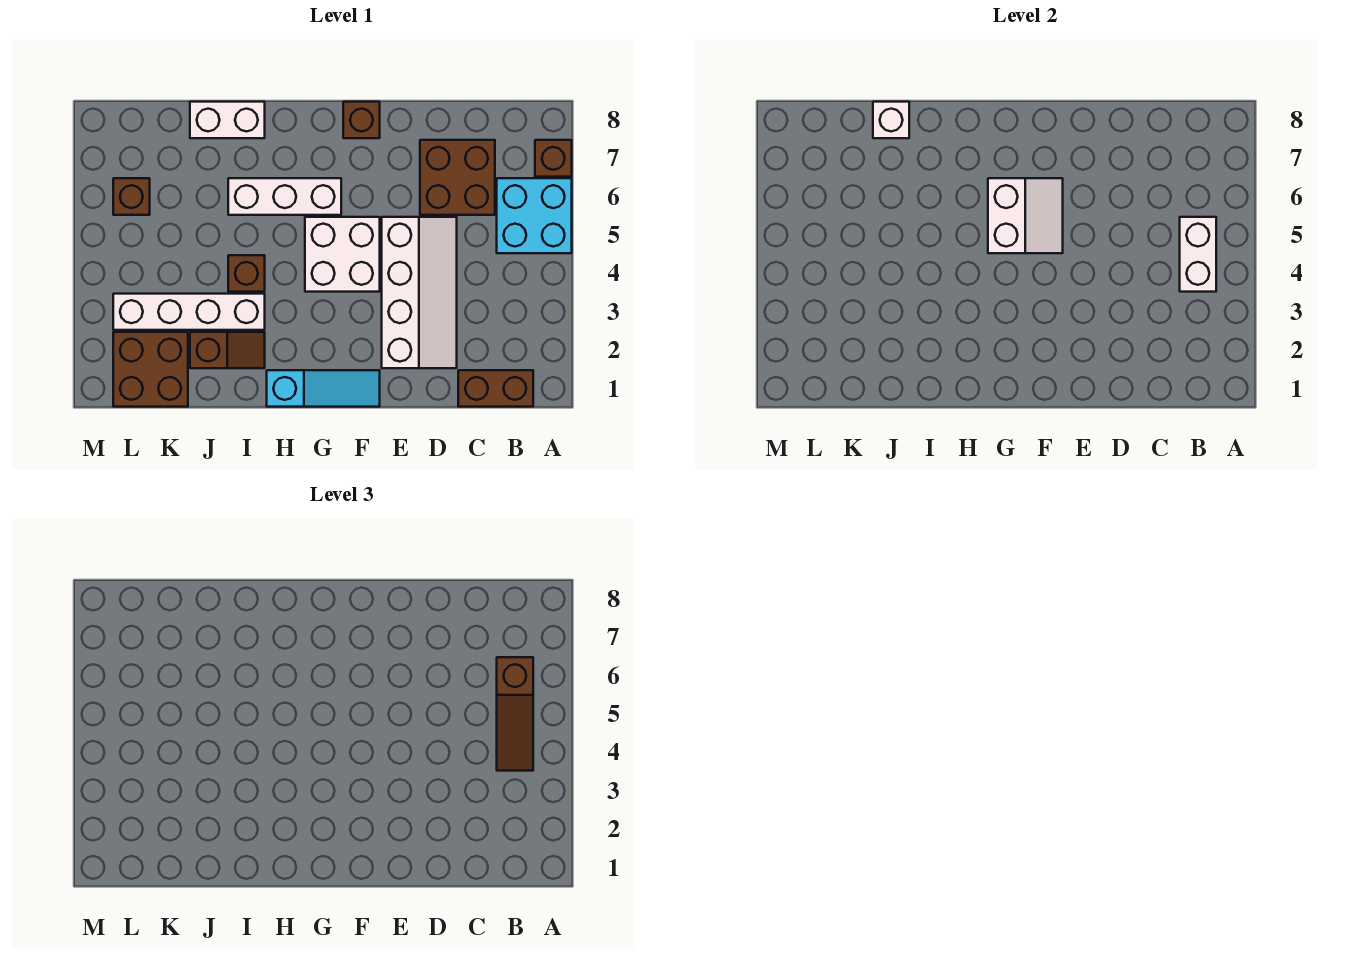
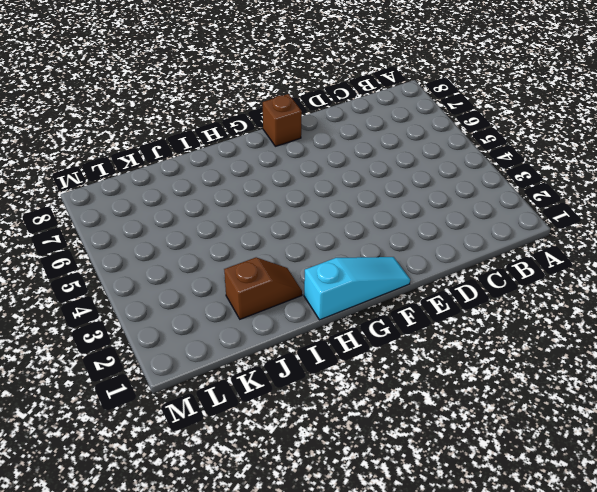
none -> cyan brick A5:B6 level 1
none -> brown brick A7 level 1
none -> brown brick B1:C1 level 1

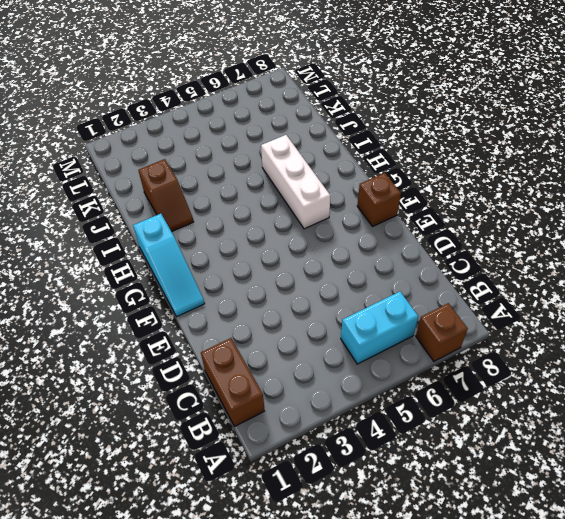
cyan brick B5:B6 level 1 -> cyan brick A5:B6 level 1
none -> brown brick C6:D7 level 1
none -> white slope D2:E5 level 1 top E
none -> white brick F4:G5 level 1

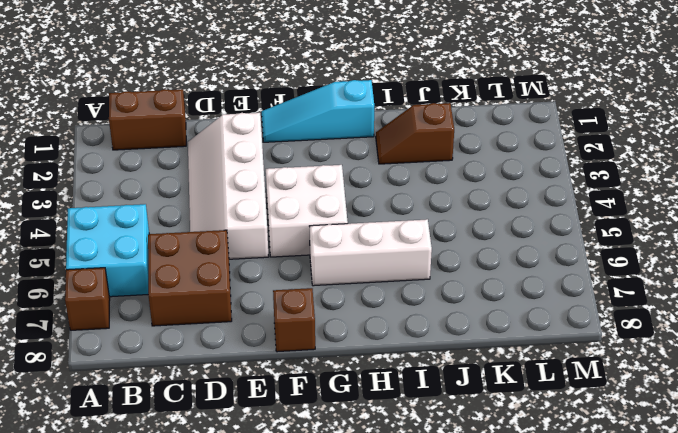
none -> white brick I3:L3 level 1
none -> brown brick I4 level 1
none -> white brick I8:J8 level 1

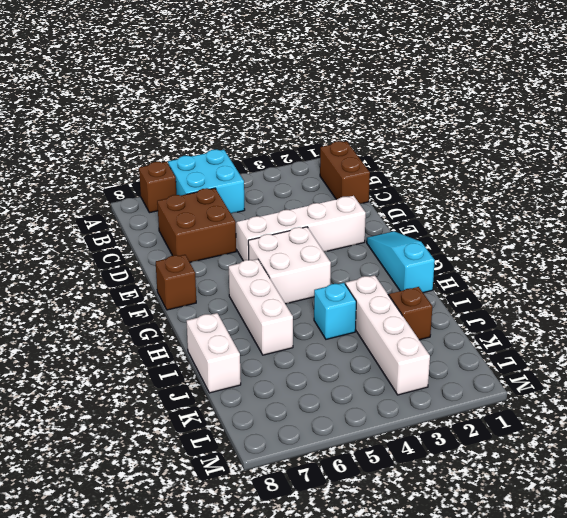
cyan brick I4 level 1 -> brown brick I4 level 1
none -> brown brick K1:L2 level 1
none -> brown brick L6 level 1
none -> white brick B4:B5 level 2

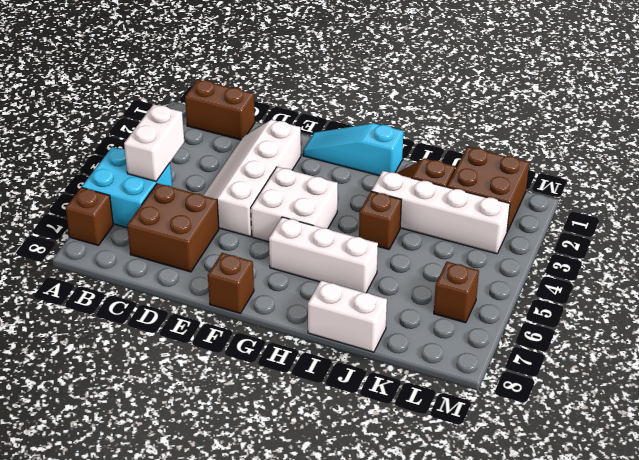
none -> white slope F5:G6 level 2 top G
none -> white brick J8 level 2
none -> brown slope B4:B6 level 3 top 6

